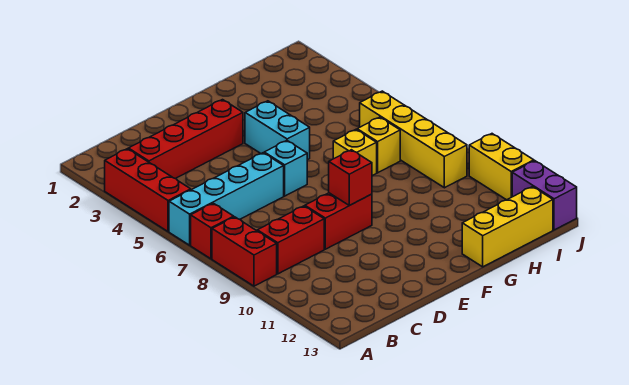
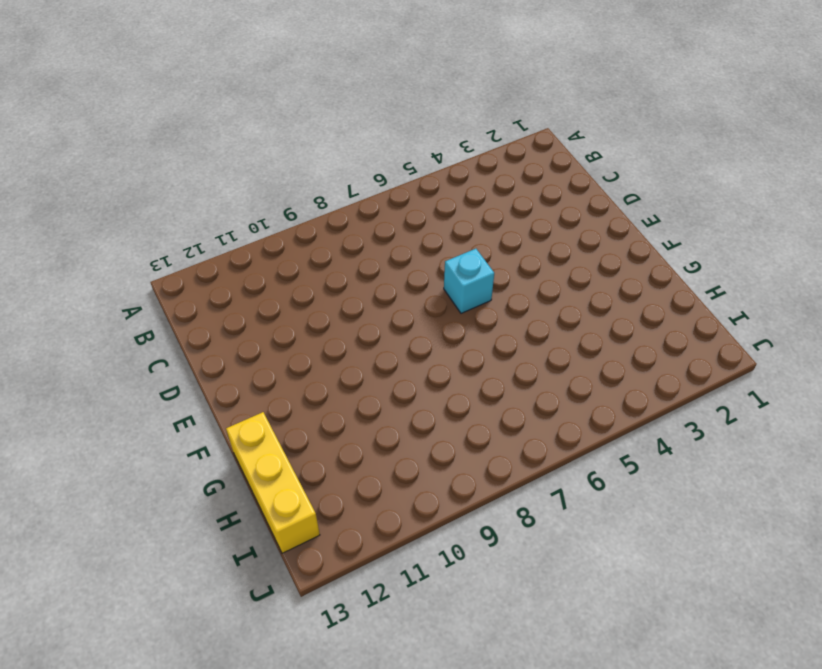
none -> red brick A3:A5 level 1
none -> cyan brick A6:D6 level 1
none -> red brick A7 level 1

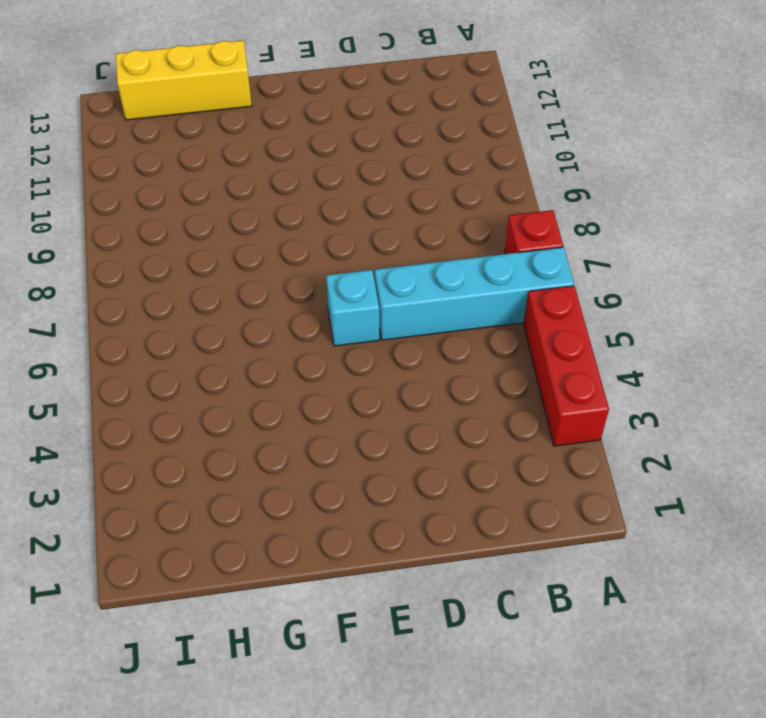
none -> red brick A8:A9 level 1
none -> red brick B3:E3 level 1
none -> red brick B9:C9 level 1

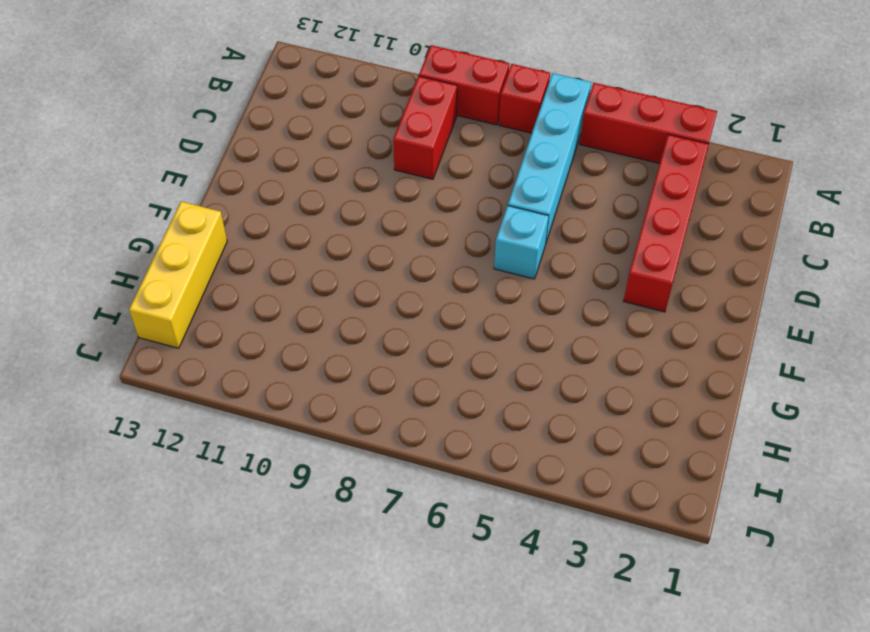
none -> red brick D9:E9 level 1
none -> cyan brick F4:F5 level 1
none -> yellow brick G7 level 1

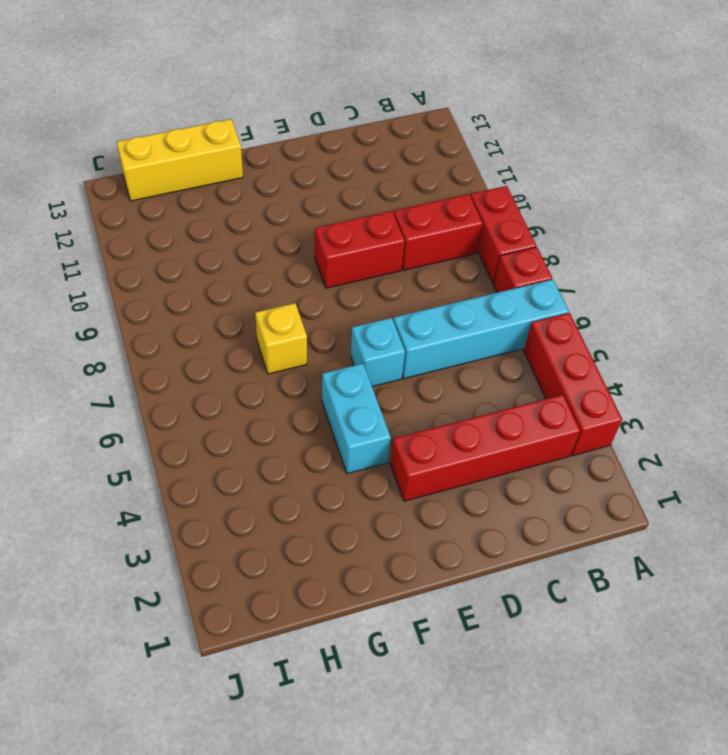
none -> yellow brick H7 level 1
none -> yellow brick I6:I9 level 1
none -> yellow brick J10:J11 level 1

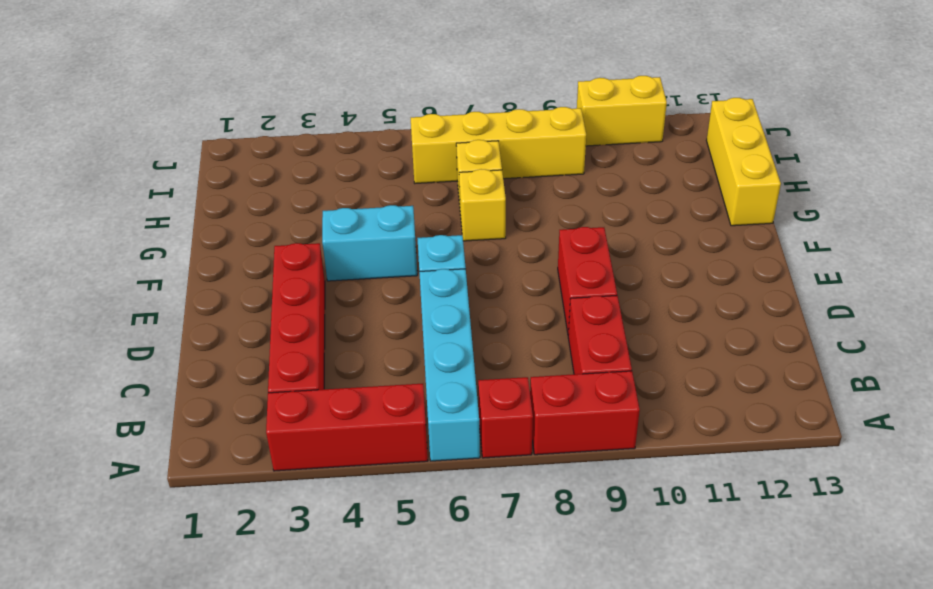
none -> purple brick J12:J13 level 1
none -> red brick E9 level 2

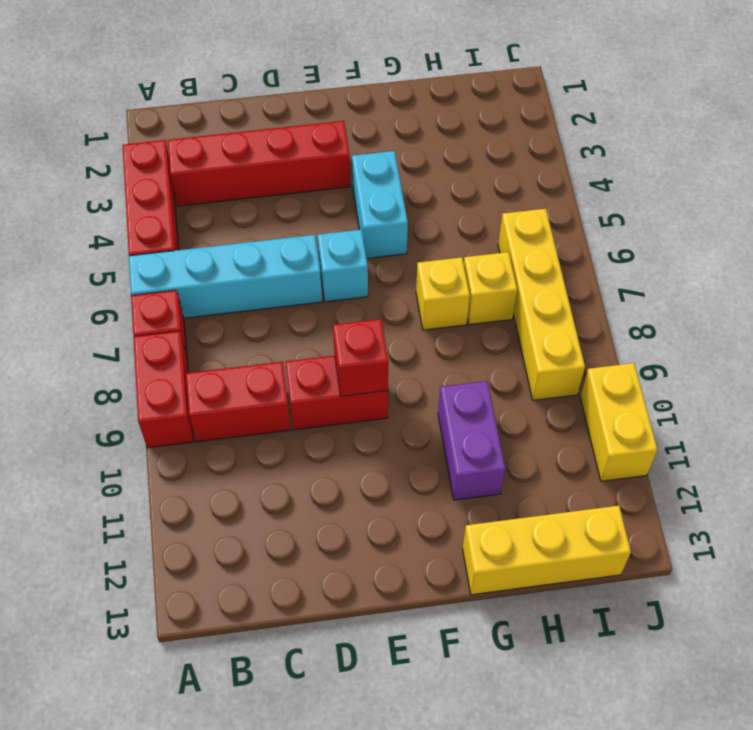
purple brick G10:G11 level 1 -> purple brick J12:J13 level 1

